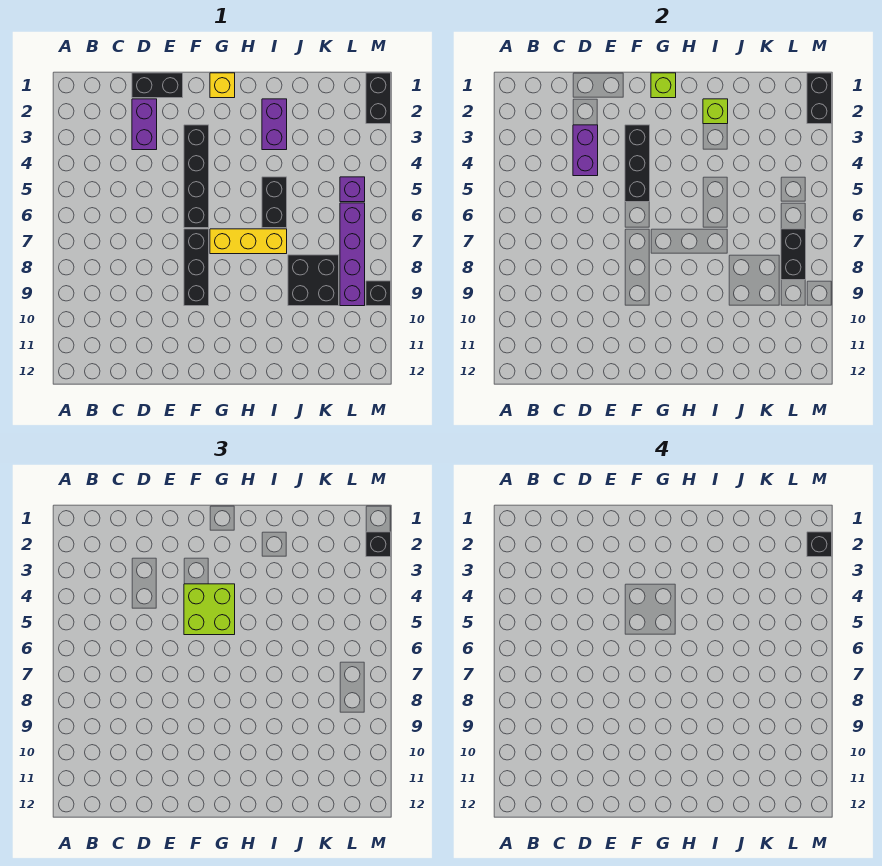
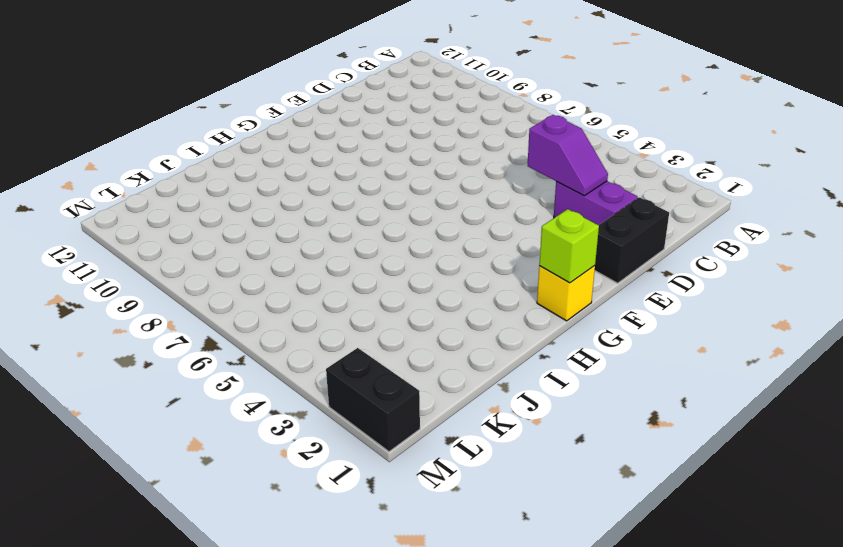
purple slope D3:D4 level 2 top 4 -> purple brick D3:D4 level 2
none -> black brick F3:F6 level 1
none -> black brick F7:F9 level 1
none -> yellow brick G7:I7 level 1

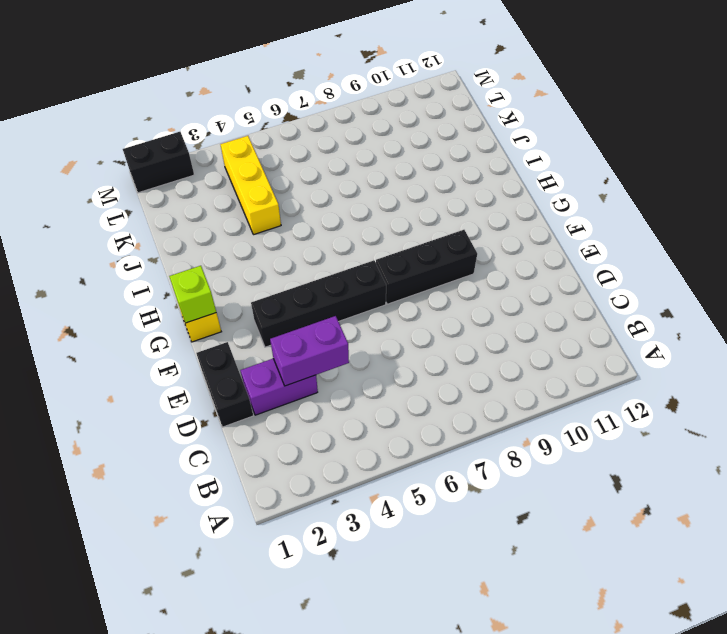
yellow brick J4:L4 level 1 -> yellow brick G7:I7 level 1
none -> purple brick I2:I3 level 1
none -> black brick I5:I6 level 1
none -> black brick J8:K9 level 1

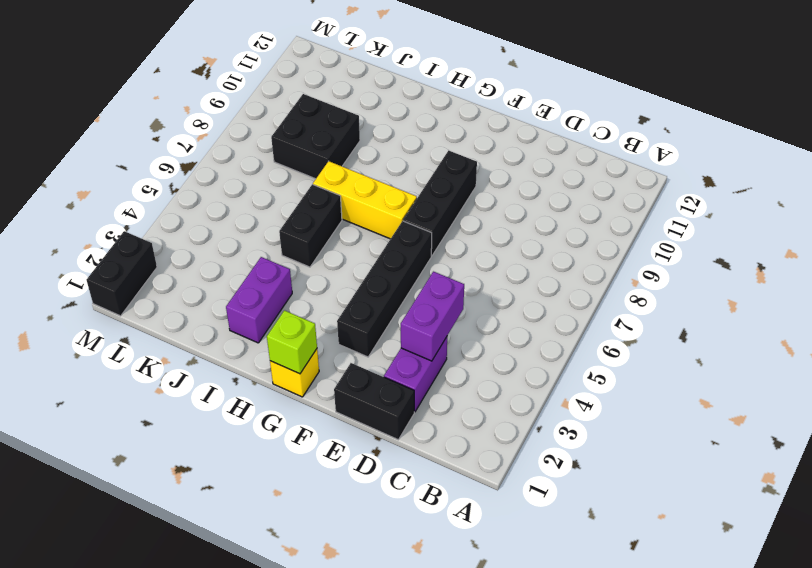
none -> purple brick L5 level 1
none -> purple brick L6:L9 level 1
none -> black brick M9 level 1

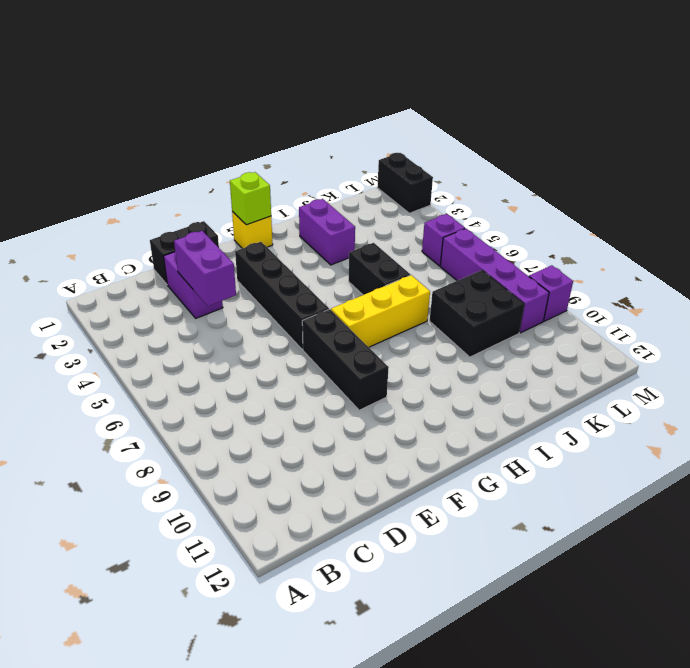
purple brick M9 level 1 -> black brick M9 level 1
none -> black brick F3:F5 level 2
none -> lime brick I2 level 2
none -> black brick L7:L8 level 2

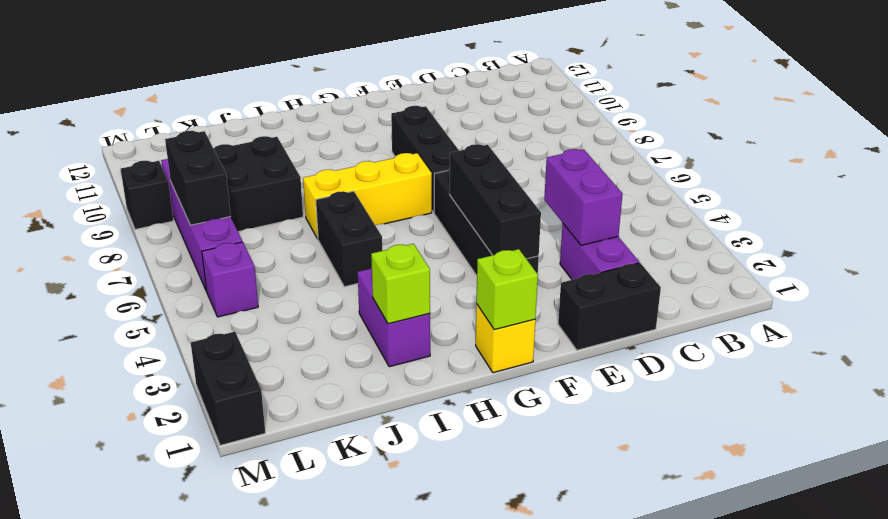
none -> black brick M1:M2 level 2
none -> lime brick F4:G5 level 3
none -> black brick M2 level 3

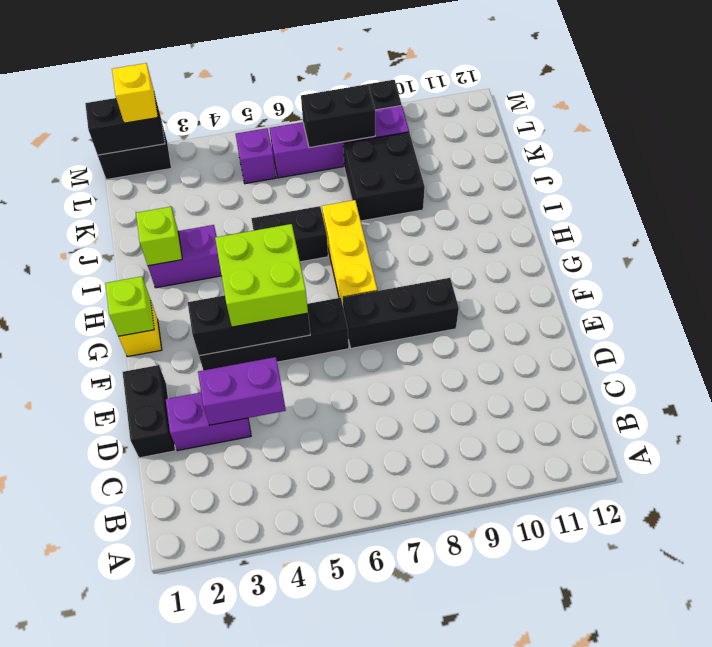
yellow brick M2 level 3 -> black brick M2 level 3
none -> black brick M2 level 4

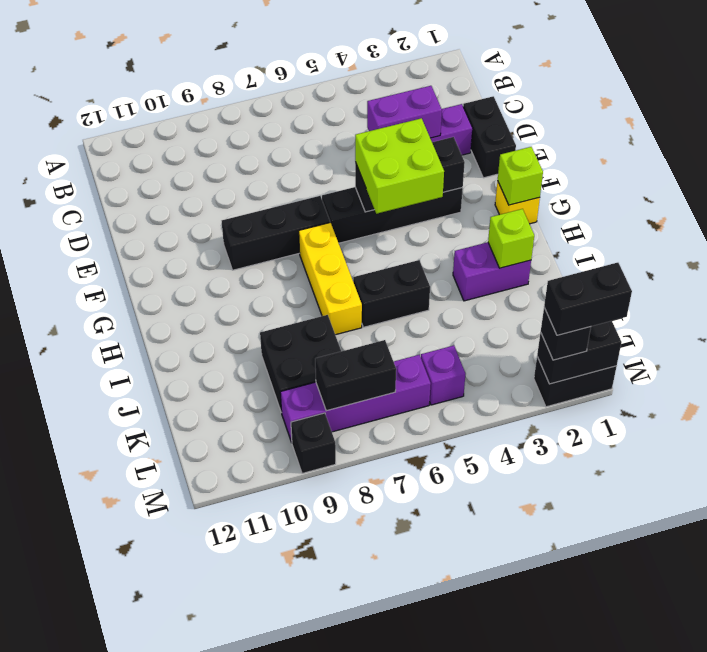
black brick M1:M2 level 4 -> black brick M2 level 4

